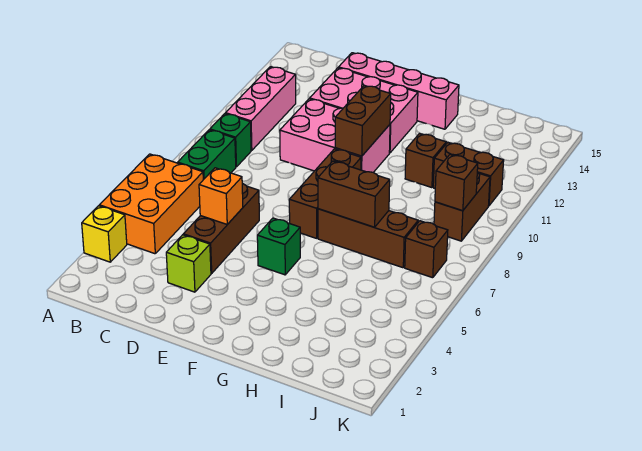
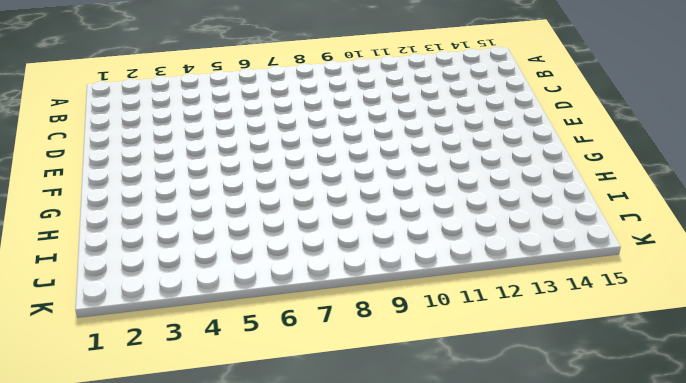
none -> yellow brick A3 level 1
none -> orange brick A4:B6 level 1
none -> green brick B7:B8 level 1

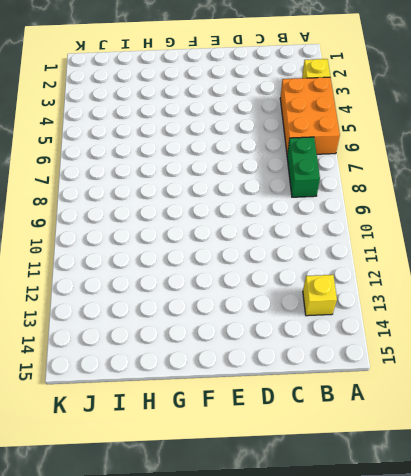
yellow brick B13 level 1 -> none
none -> green brick B9 level 1
none -> pink brick B10:B12 level 1
none -> lime brick D3 level 1

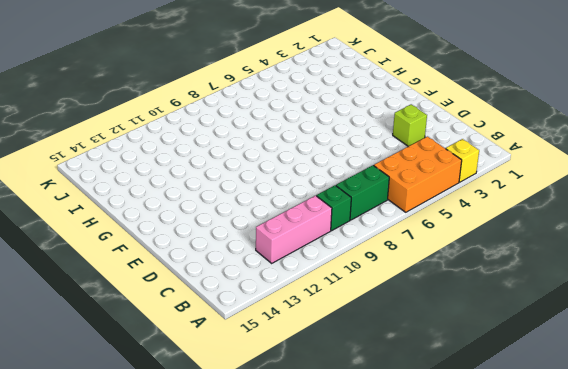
none -> brown brick D4:D6 level 1
none -> pink brick D10:F11 level 1
none -> pink brick D12:F13 level 1

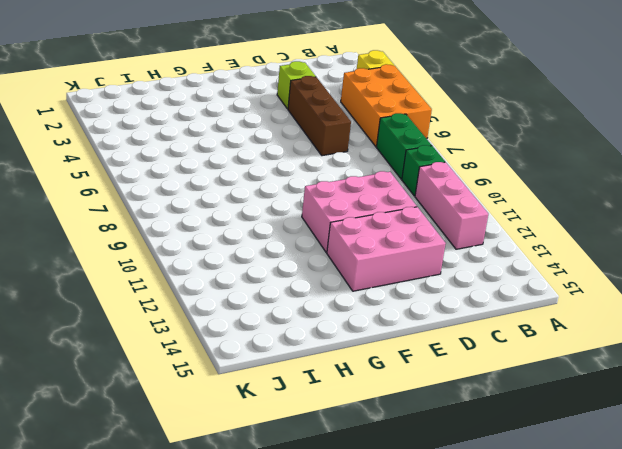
none -> pink brick D14:G14 level 1
none -> green brick F5 level 1
none -> brown brick F7:F9 level 1

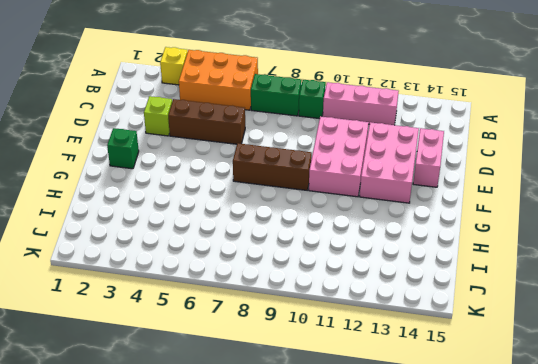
pink brick D14:E14 level 1 -> pink brick D14:G14 level 1
green brick F2 level 1 -> green brick F5 level 1
none -> brown brick G7:I7 level 1
none -> brown brick H11 level 1
none -> brown brick I11:J11 level 1

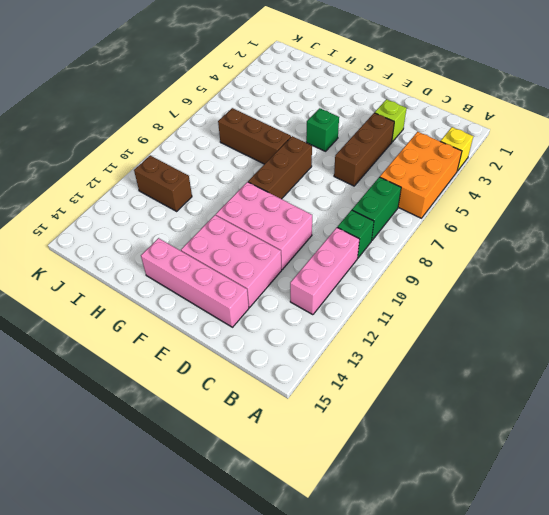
none -> brown brick H11 level 1
none -> brown brick J7 level 1
none -> brown brick J9:J10 level 1

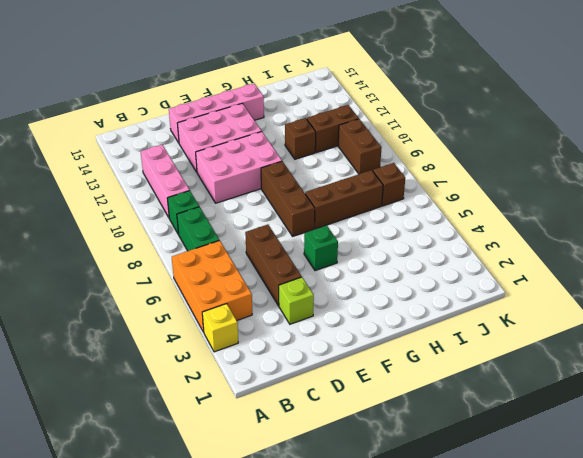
none -> orange brick D5 level 2
none -> brown brick F10:F11 level 2
none -> brown brick G7:H7 level 2

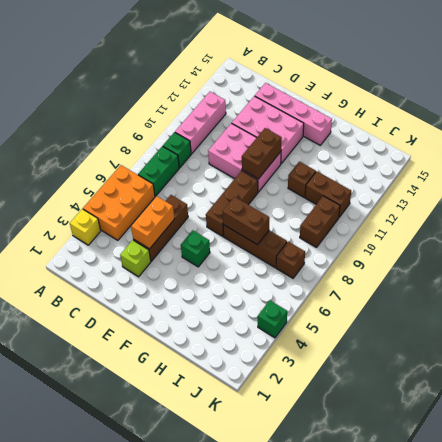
orange brick D4:D5 level 2 -> orange brick D5 level 2
green brick K4 level 1 -> none
none -> brown brick J9 level 2

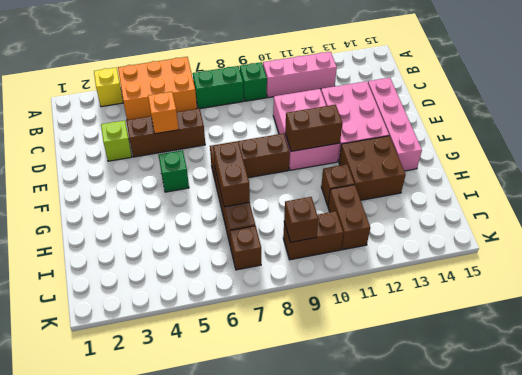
brown brick G12:H13 level 1 -> none

